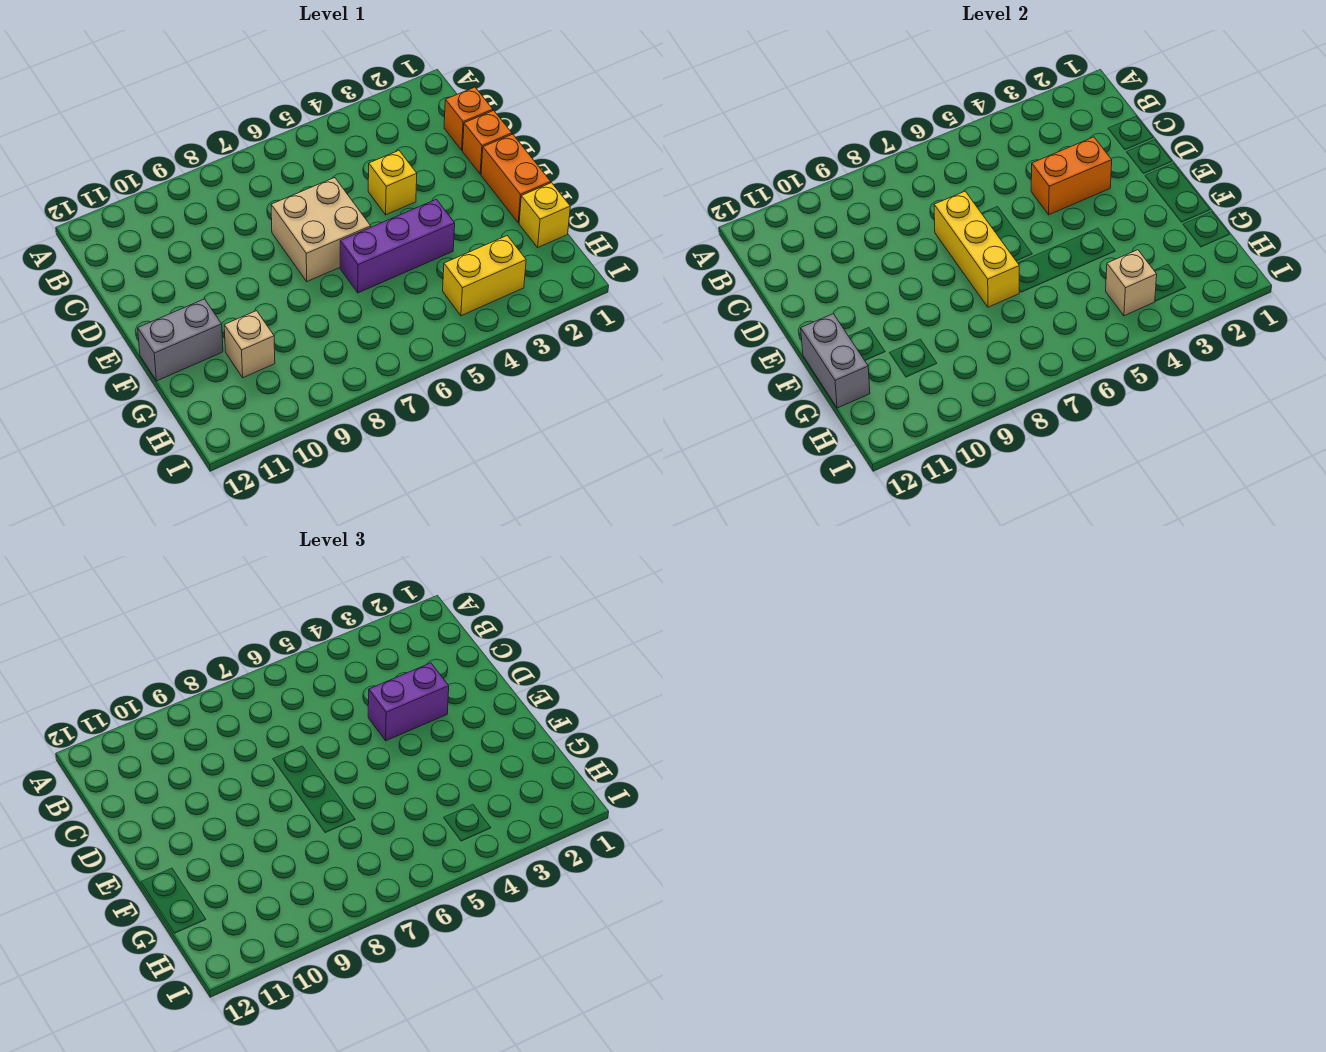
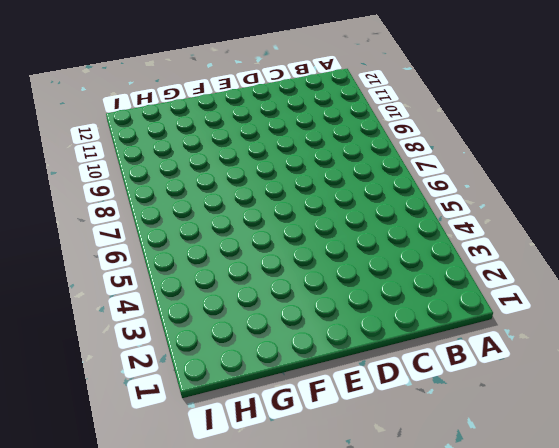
none -> orange brick C1 level 1
none -> orange brick D1 level 1
none -> yellow brick D4 level 1

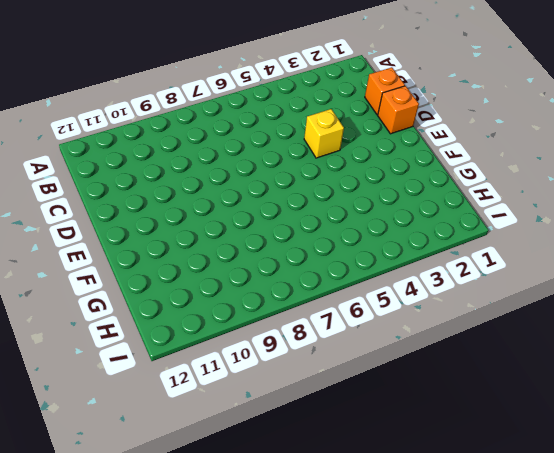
none -> tan brick D6:E7 level 1
none -> orange brick E1:F1 level 1
none -> purple brick F4:F6 level 1

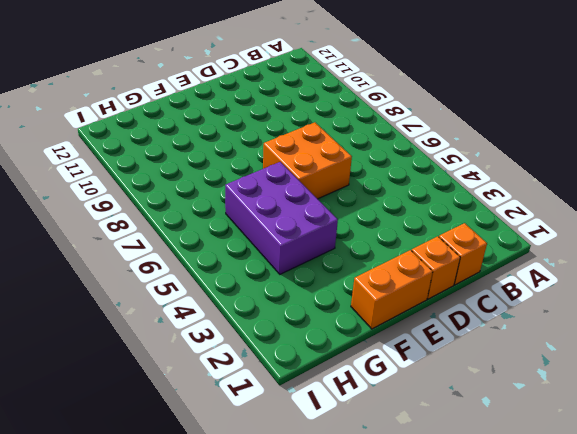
orange brick D6:E7 level 1 -> tan brick D6:E7 level 1
purple brick F4:G6 level 1 -> purple brick F4:F6 level 1
none -> yellow brick D4 level 1
none -> grey brick F11:F12 level 1
none -> yellow brick G1 level 1

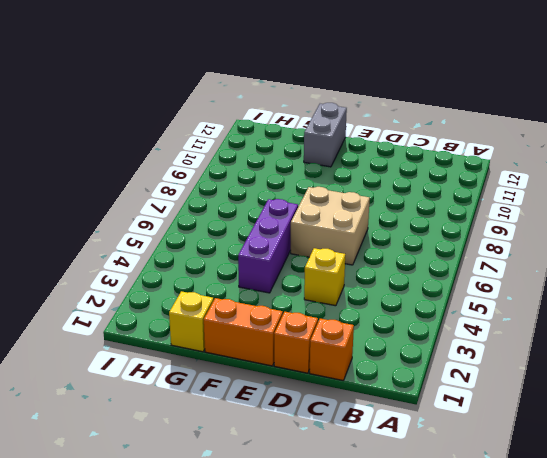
none -> tan brick G10 level 1
none -> yellow brick H3:H4 level 1
none -> orange brick D3:D4 level 2

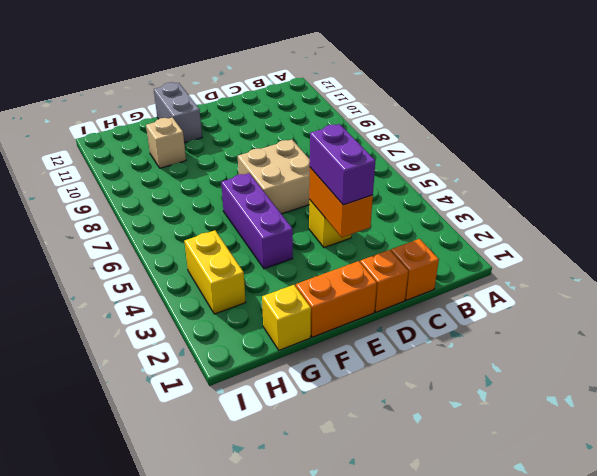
none -> yellow brick D7:F7 level 2
none -> grey brick F12:G12 level 2
none -> tan brick H4 level 2

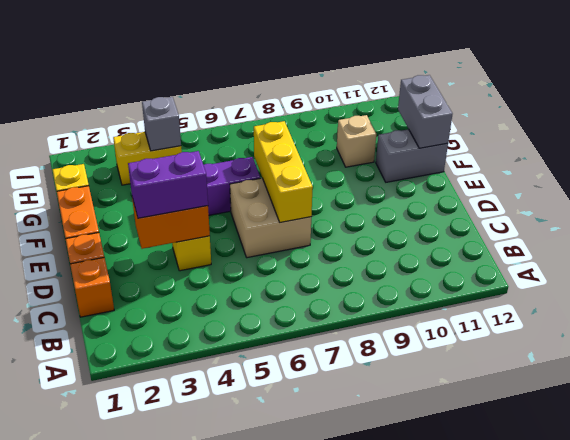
grey brick H4 level 2 -> tan brick H4 level 2

